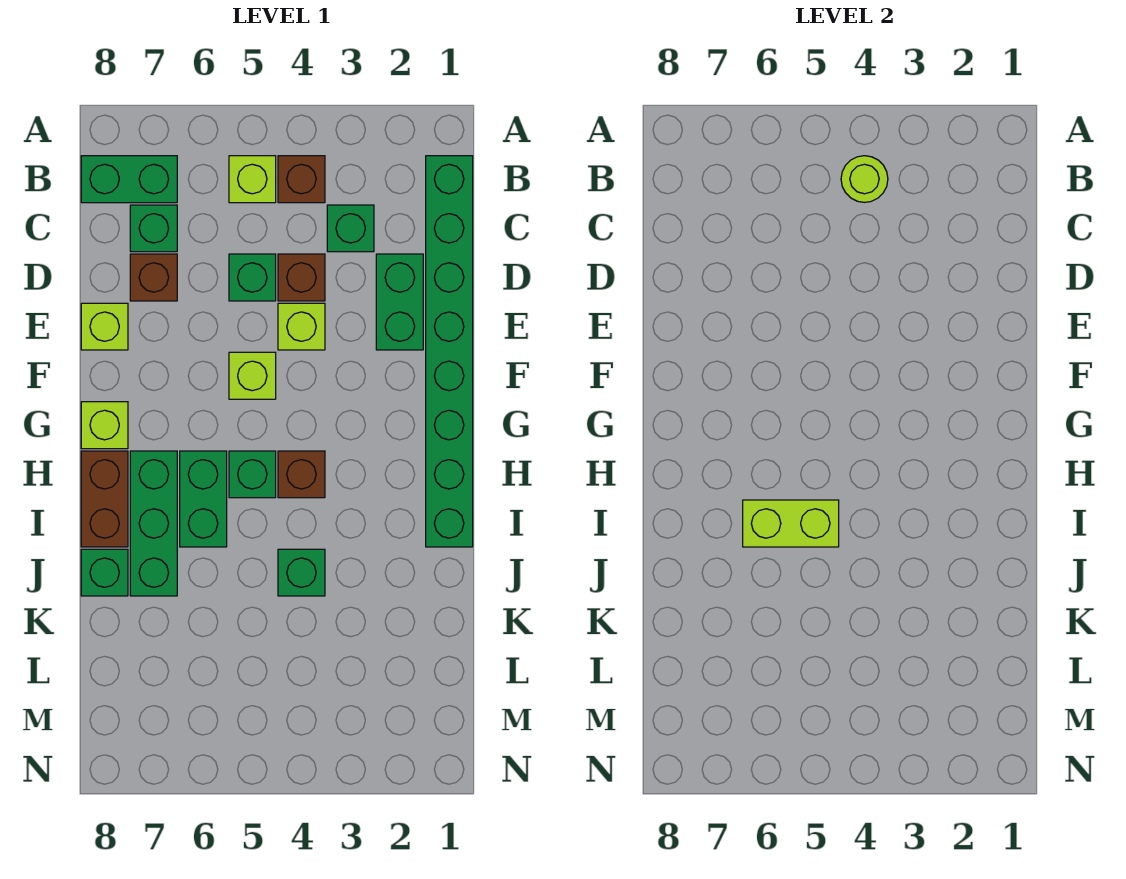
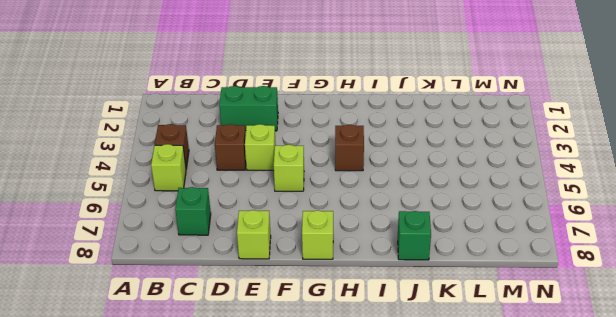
none -> green brick B1:I1 level 1
none -> green brick B7:B8 level 1
none -> green brick C3 level 1

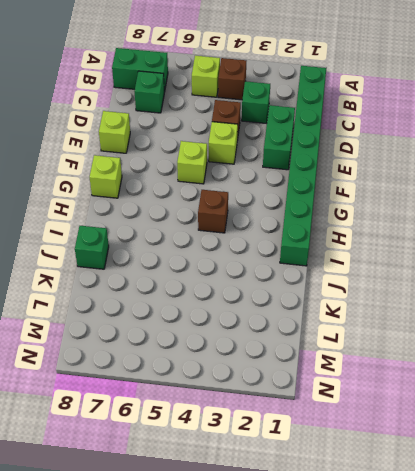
none -> green brick D5 level 1
none -> brown brick D7 level 1
none -> green brick H5 level 1

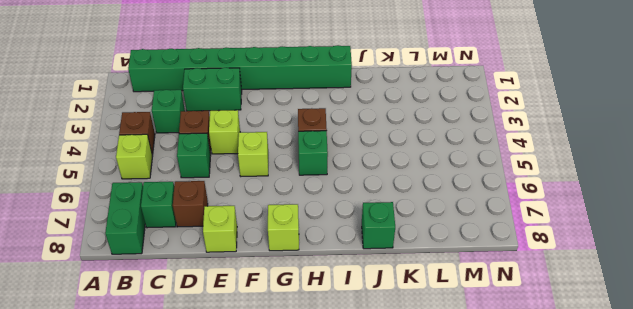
none -> green brick H6:I6 level 1
none -> green brick H7:J7 level 1
none -> brown brick H8:I8 level 1

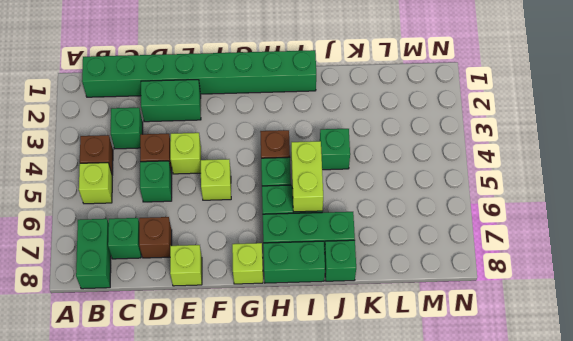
green brick H8:I8 level 1 -> brown brick H8:I8 level 1
none -> lime round brick B4 level 2

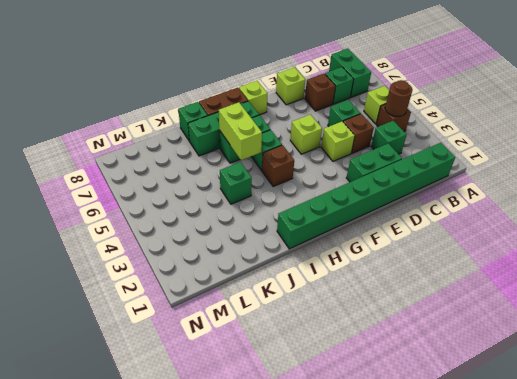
brown round brick B4 level 2 -> lime round brick B4 level 2

